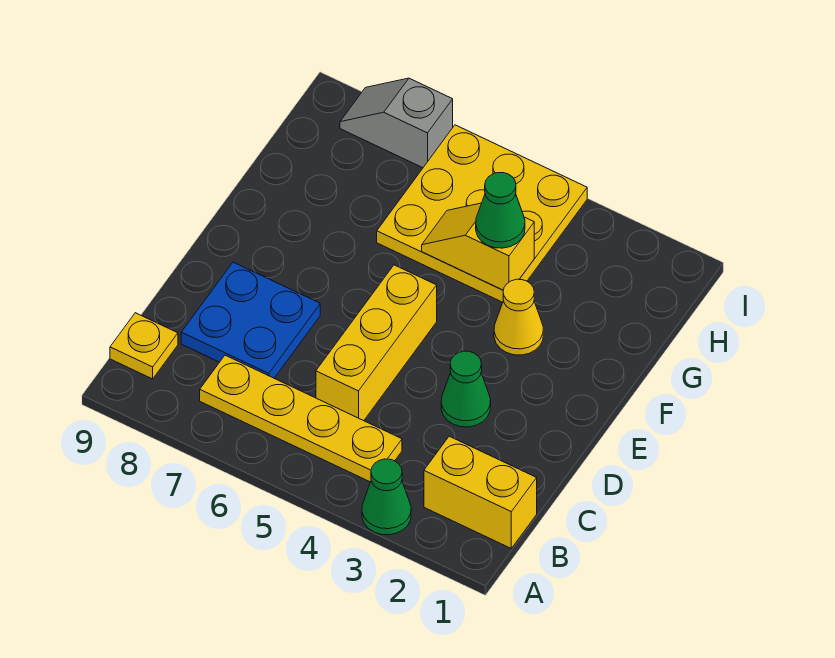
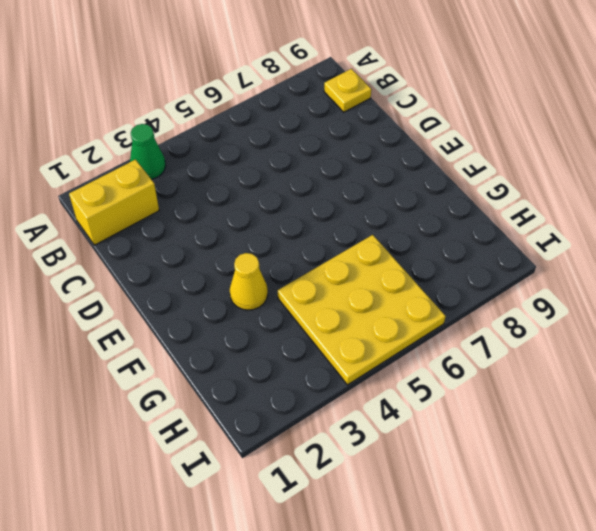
none -> yellow plate B4:B7 level 1
none -> yellow brick C5:E5 level 1
none -> blue plate C7:D8 level 1

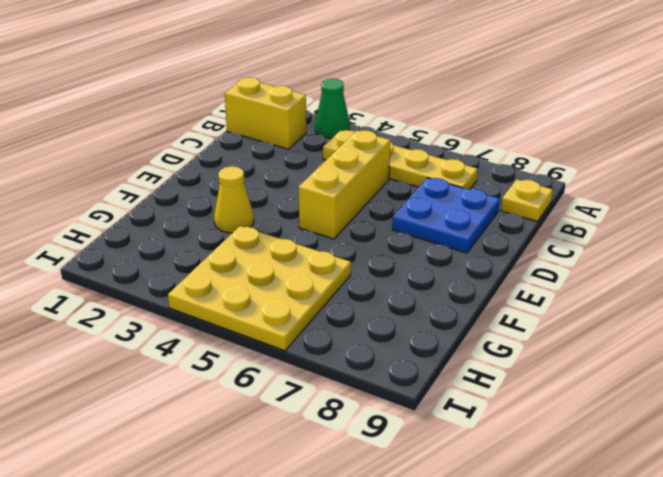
none -> green cone D3 level 1
none -> grey slope I7:I8 level 1 top 7
none -> yellow slope G4:G5 level 2 top 4

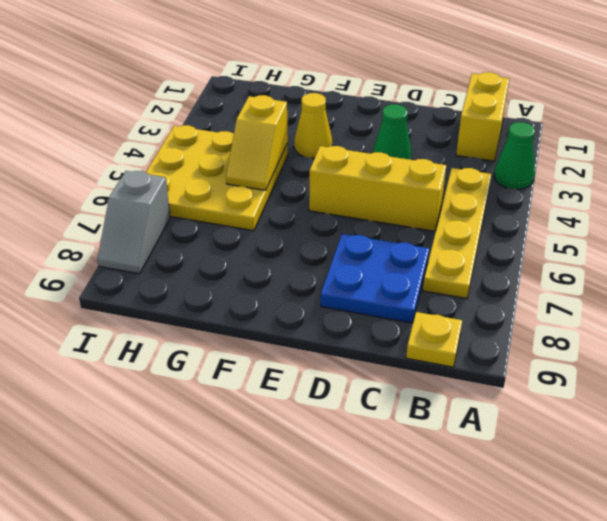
none -> green cone G4 level 3

